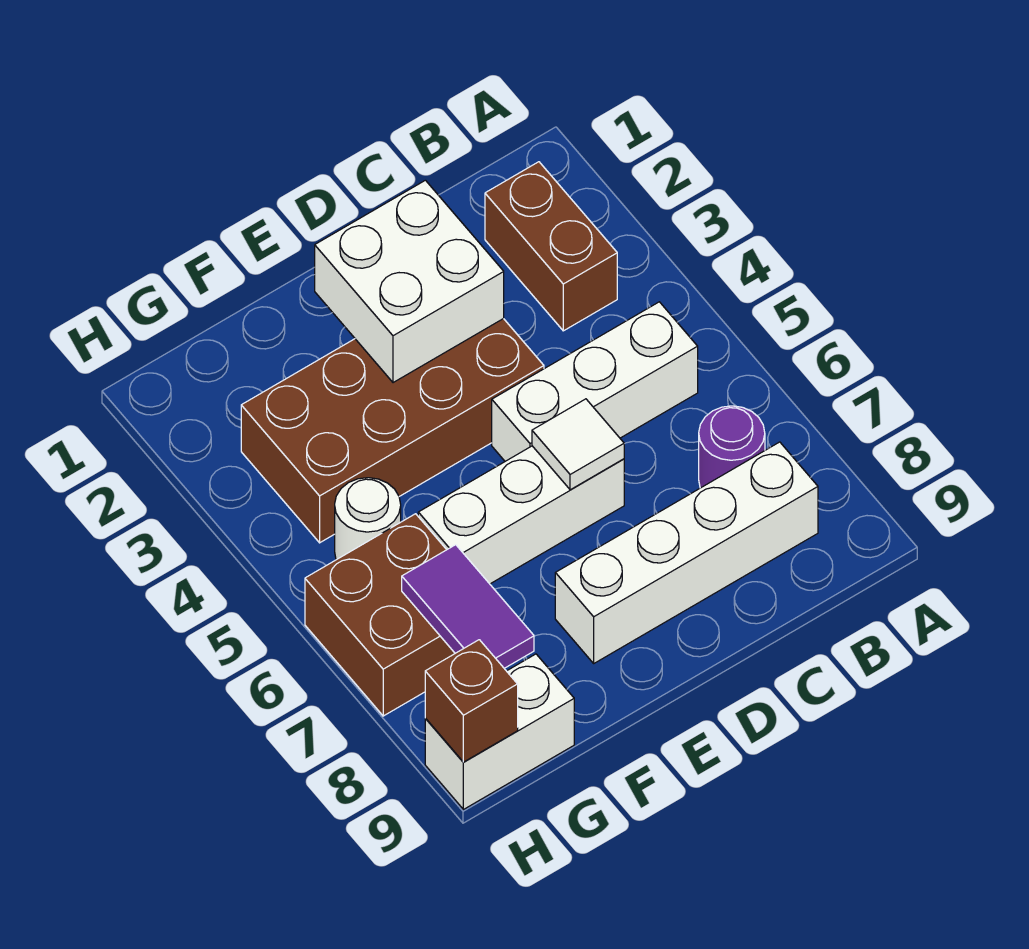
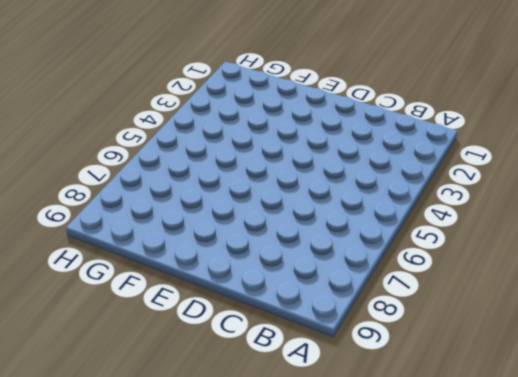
none -> brown brick B2:B3 level 1
none -> white brick B5:D5 level 1
none -> purple round brick B7 level 1

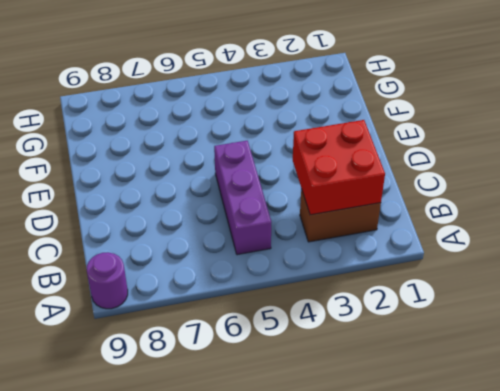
purple round brick A9 level 1 -> purple round brick B7 level 1
red brick B2:C3 level 2 -> none
purple brick B5:D5 level 1 -> white brick B5:D5 level 1
none -> white brick B8:E8 level 1
none -> brown brick D3:G4 level 1
none -> white brick D6:F6 level 1

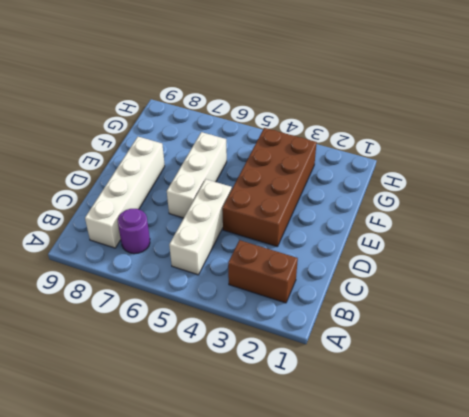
none -> white round brick G5 level 1
none -> brown brick G6:H7 level 1
none -> white brick G9:H9 level 1

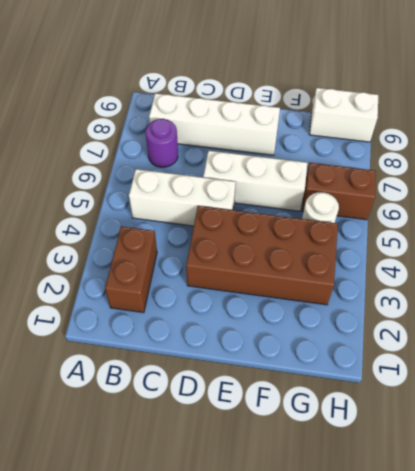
brown brick G6:H6 level 1 -> brown brick G6:H7 level 1
none -> white brick D2:E3 level 2
none -> white tile D6 level 2
none -> purple tile G7:G8 level 2

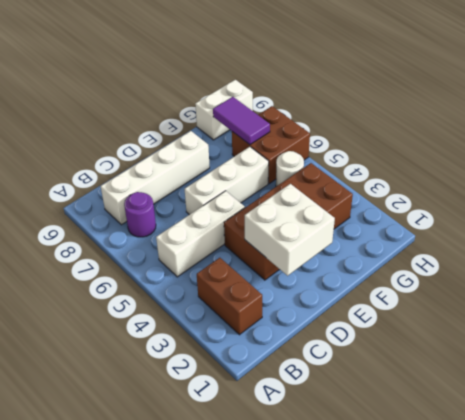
none -> white tile D6 level 2
none -> brown brick H9 level 2

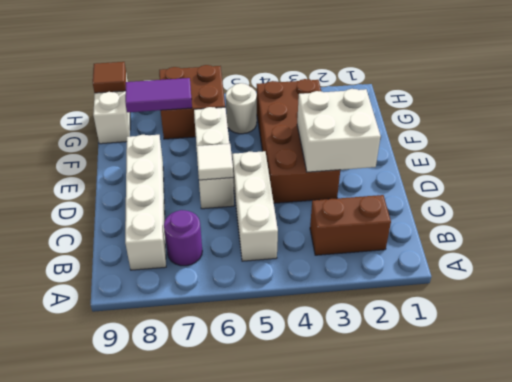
brown tile H9 level 2 -> brown brick H9 level 2

